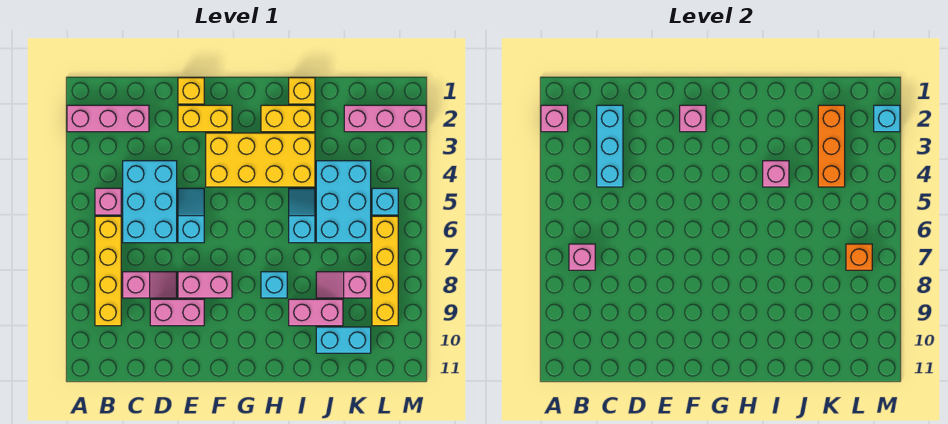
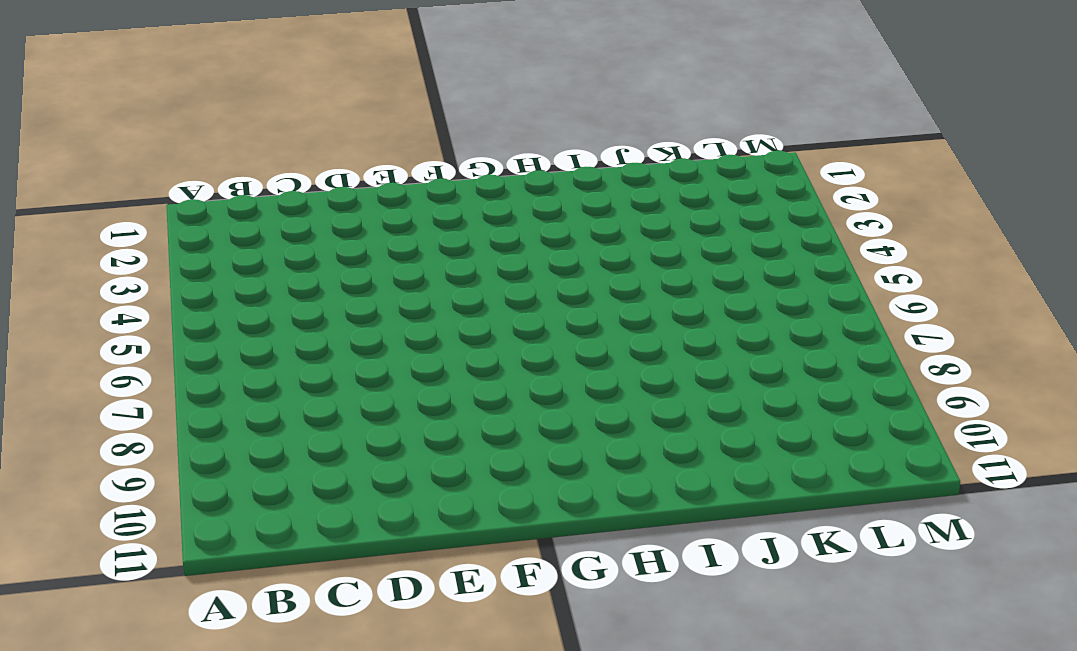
none -> pink brick A2:C2 level 1
none -> pink brick B5 level 1
none -> yellow brick B6:B9 level 1
none -> cyan brick C4:D6 level 1

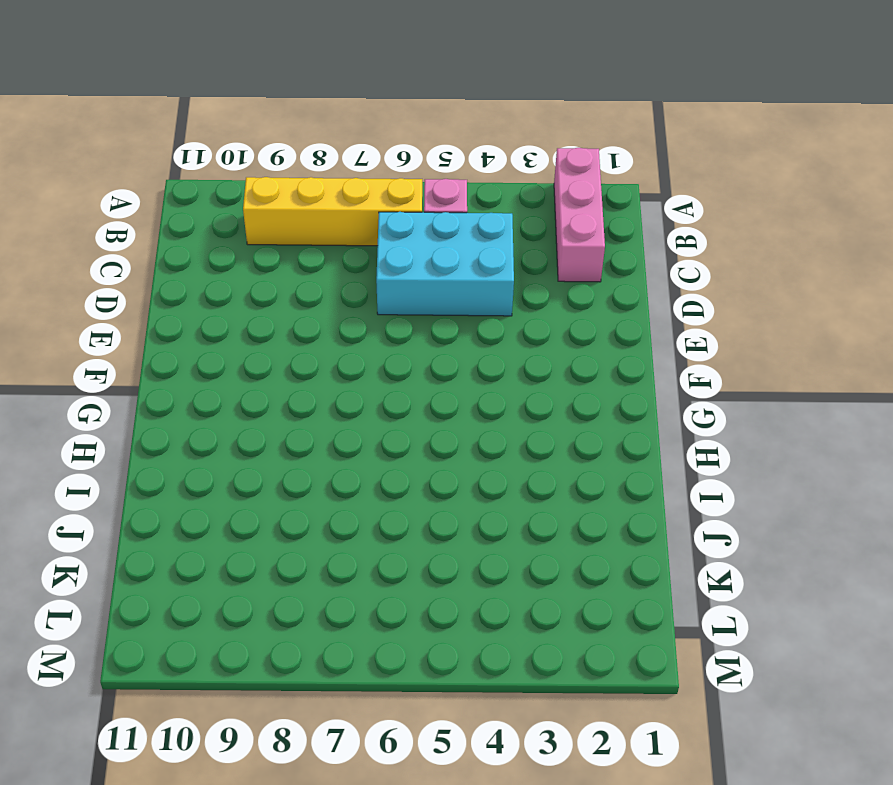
none -> pink slope C8:D8 level 1 top C
none -> pink brick D9:E9 level 1
none -> yellow brick E1 level 1
none -> yellow brick E2:F2 level 1

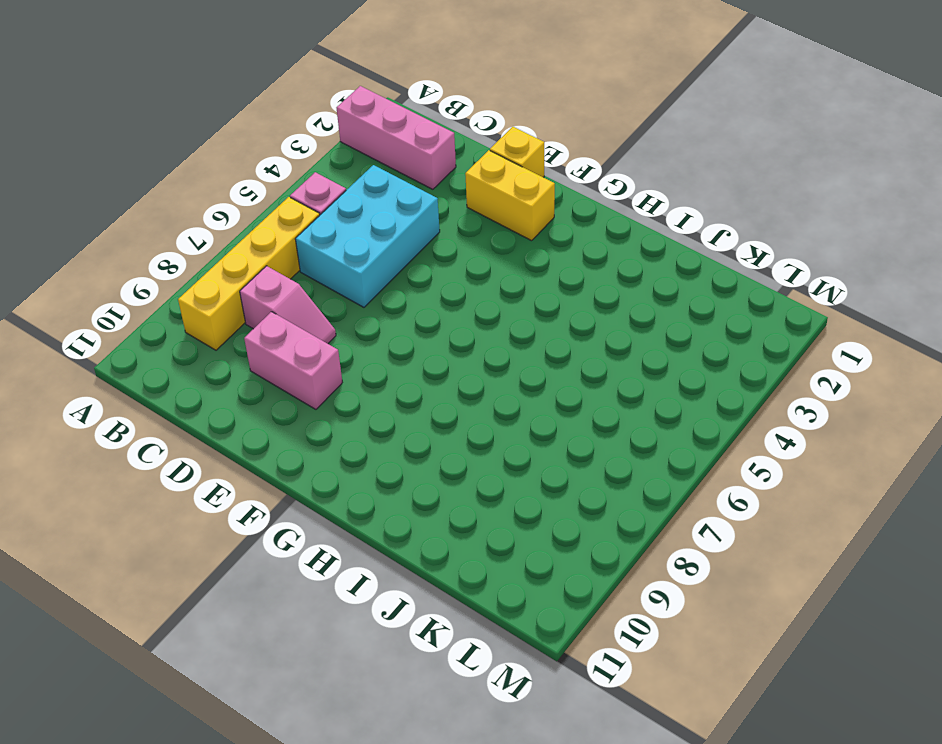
none -> cyan slope E5:E6 level 1 top 6
none -> pink brick E8:F8 level 1
none -> yellow brick F3:I4 level 1
none -> yellow brick H2:I2 level 1

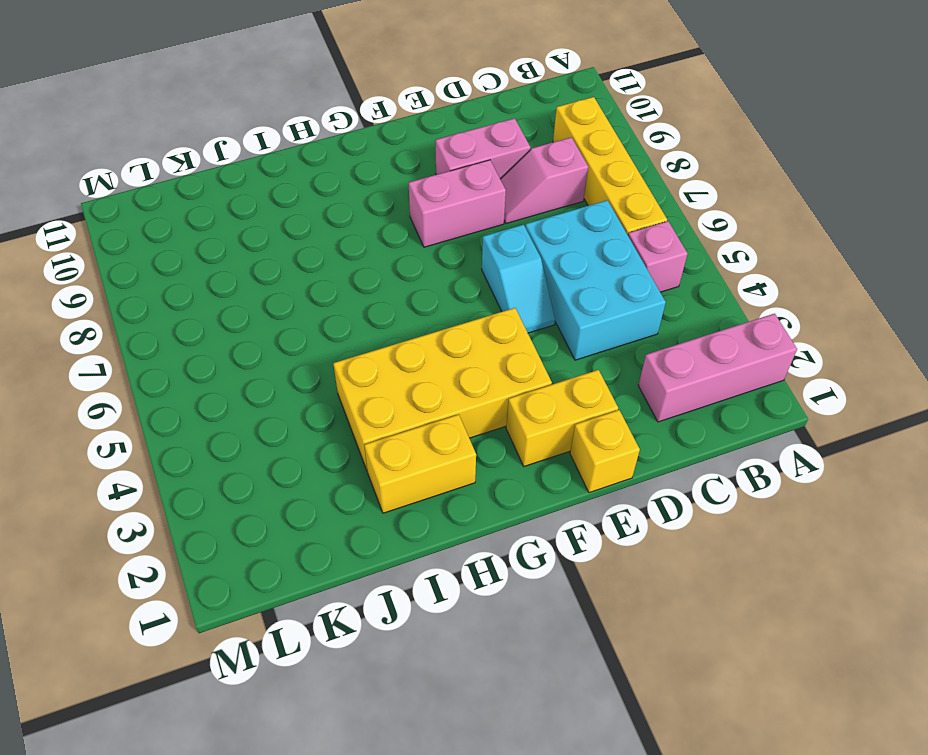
none -> cyan brick H8 level 1
none -> yellow brick I1 level 1
none -> cyan slope I5:I6 level 1 top 6
none -> pink brick I9:J9 level 1

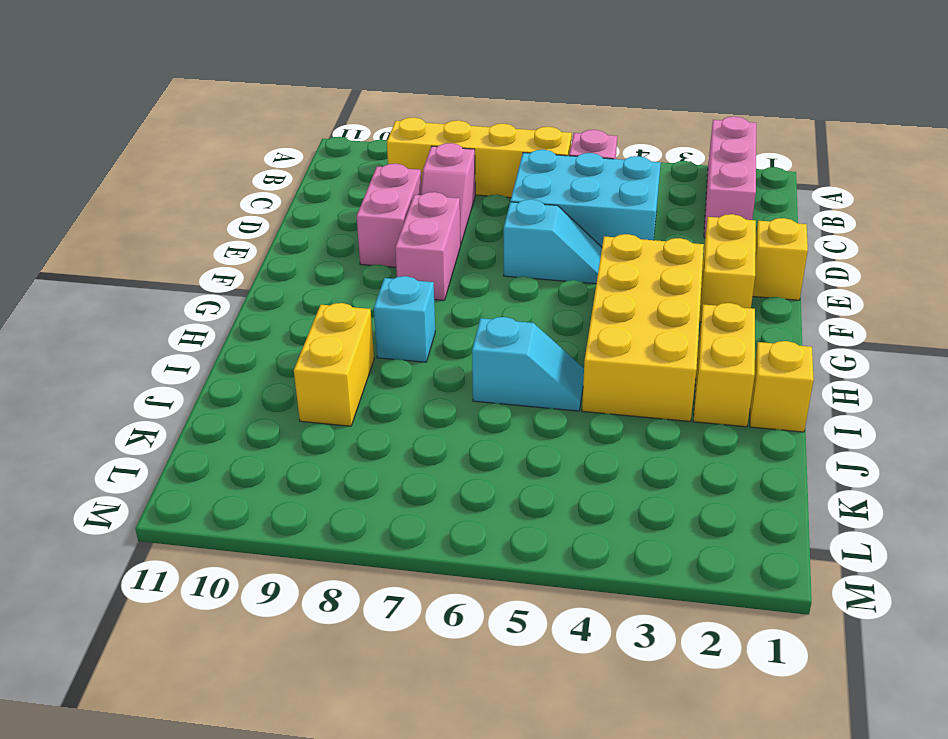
yellow brick I9:J9 level 1 -> pink brick I9:J9 level 1
none -> cyan brick J4:K6 level 1
none -> pink slope J8:K8 level 1 top K
none -> cyan brick J10:K10 level 1
none -> pink brick K2:M2 level 1

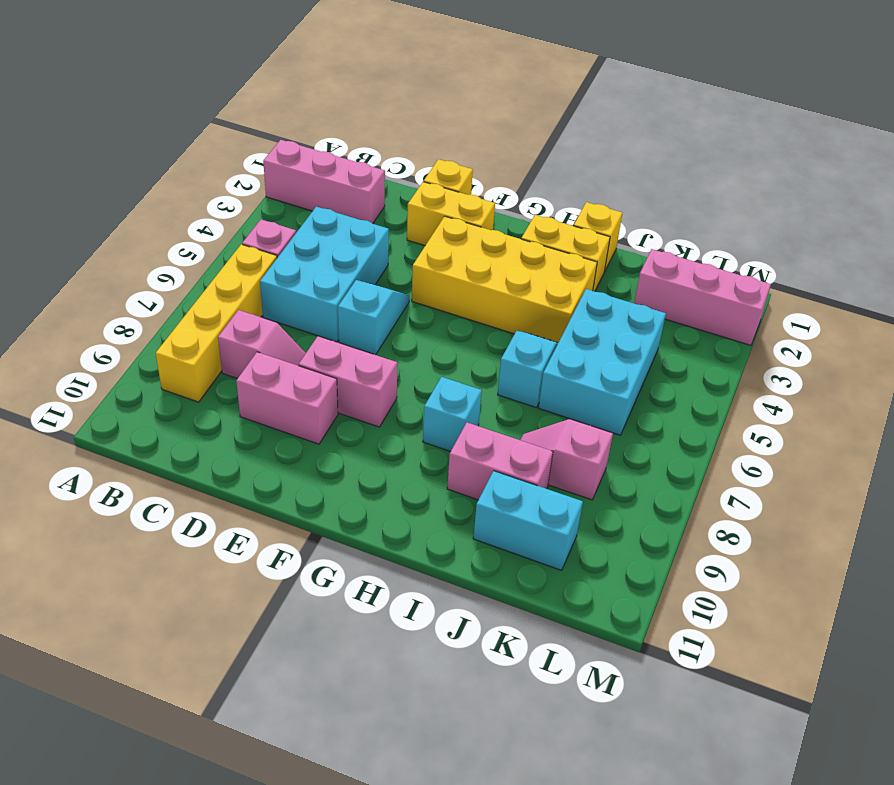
none -> cyan brick L5 level 1
none -> yellow brick L6:L9 level 1
none -> pink brick A2 level 2
none -> pink brick B7 level 2

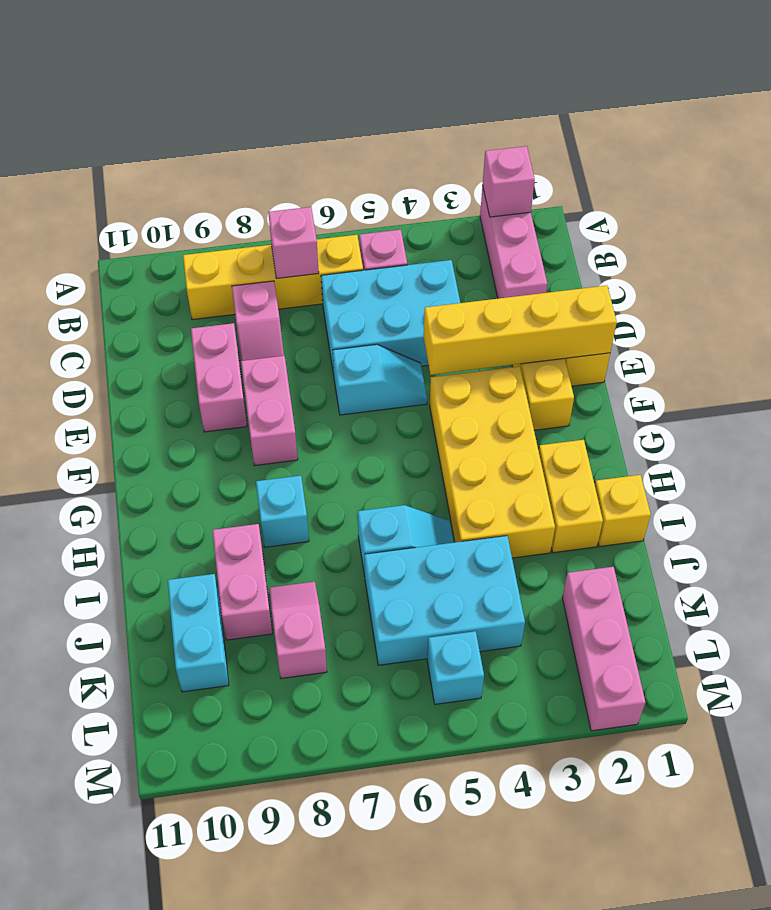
yellow brick E1:E4 level 2 -> yellow brick L6:L9 level 1
none -> cyan brick C2:C4 level 2
none -> pink brick F2 level 2
none -> pink brick I4 level 2
none -> orange brick K2:K4 level 2

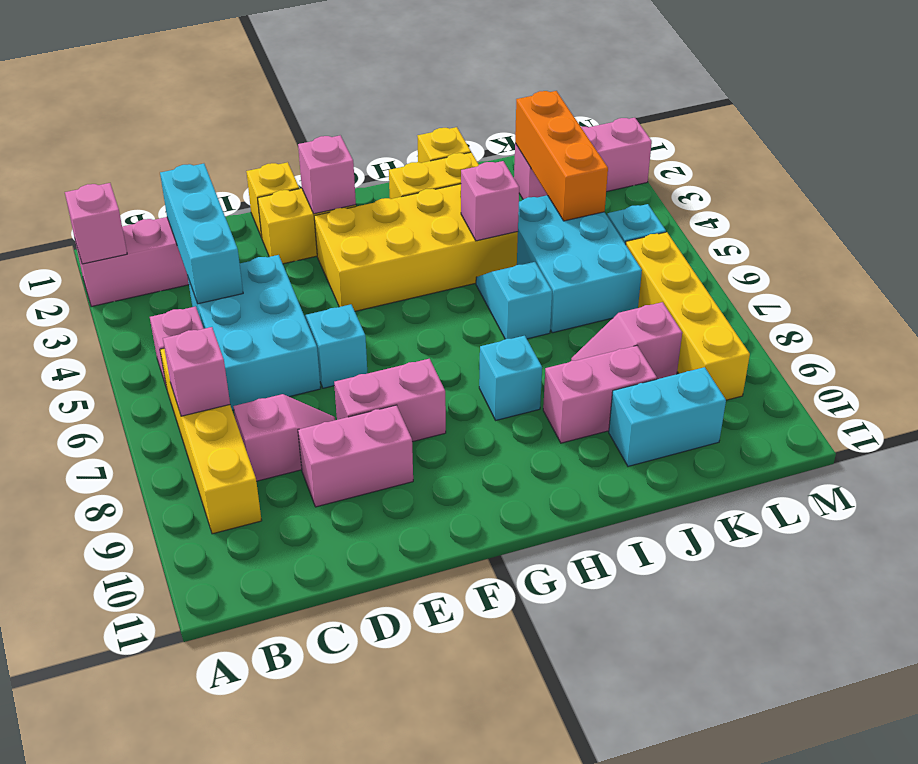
none -> orange brick L7 level 2
none -> cyan brick M2 level 2

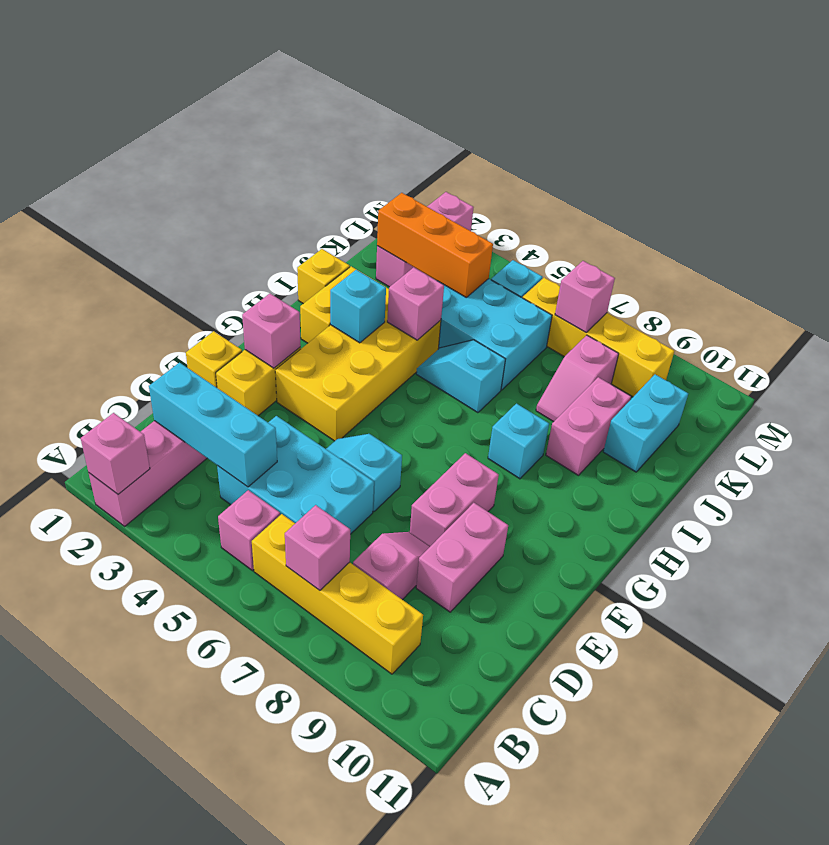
cyan brick H3 level 2 -> cyan brick M2 level 2
pink brick L7 level 2 -> orange brick L7 level 2

